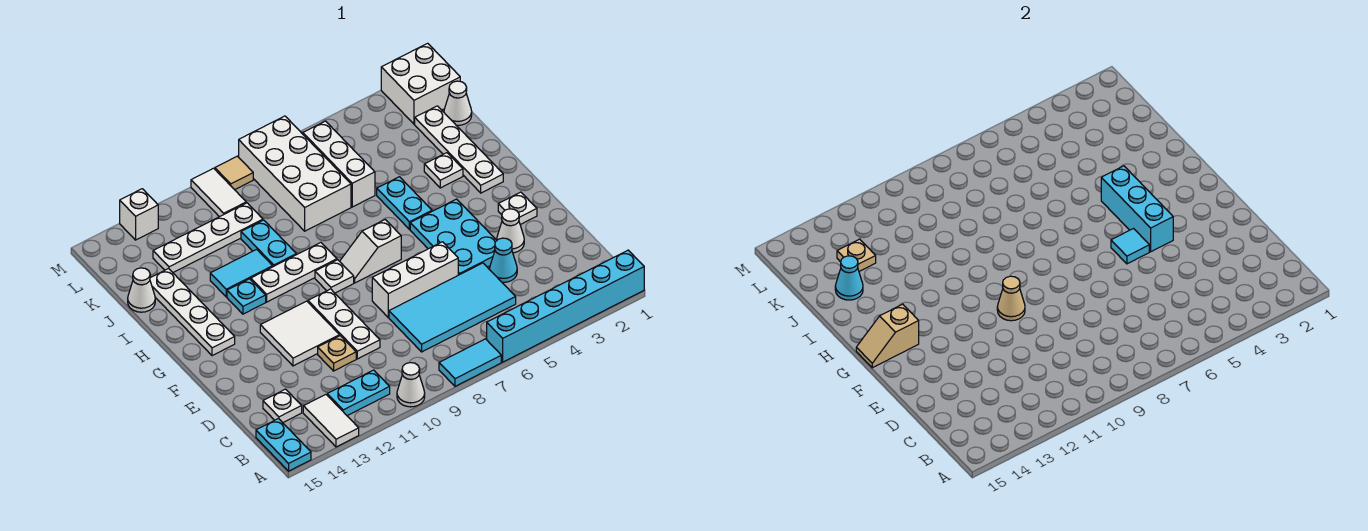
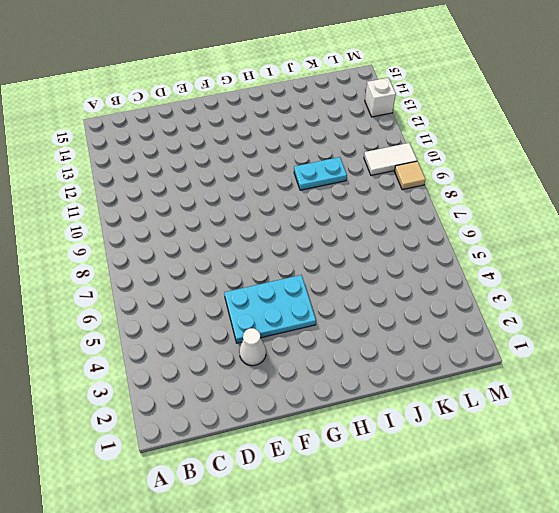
none -> cyan brick A1:A6 level 1
none -> cyan tile A7:A8 level 1
none -> white cone A10 level 1
none -> white tile A13:B13 level 1

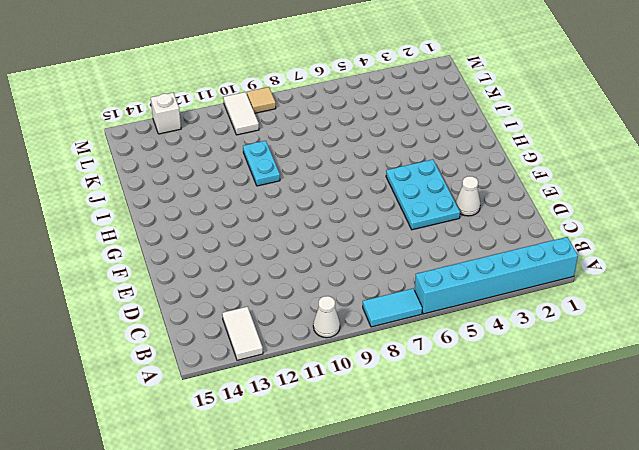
none -> cyan plate A15:B15 level 1
none -> cyan plate B11:B12 level 1
none -> cyan tile C5:D8 level 1
none -> white plate C14 level 1

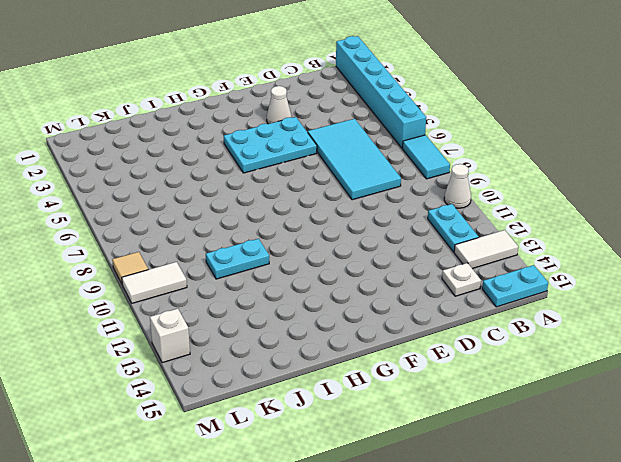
none -> cyan cone D4 level 1
none -> white plate D10:F10 level 1
none -> tan plate D11 level 1
none -> white brick E6:E8 level 1

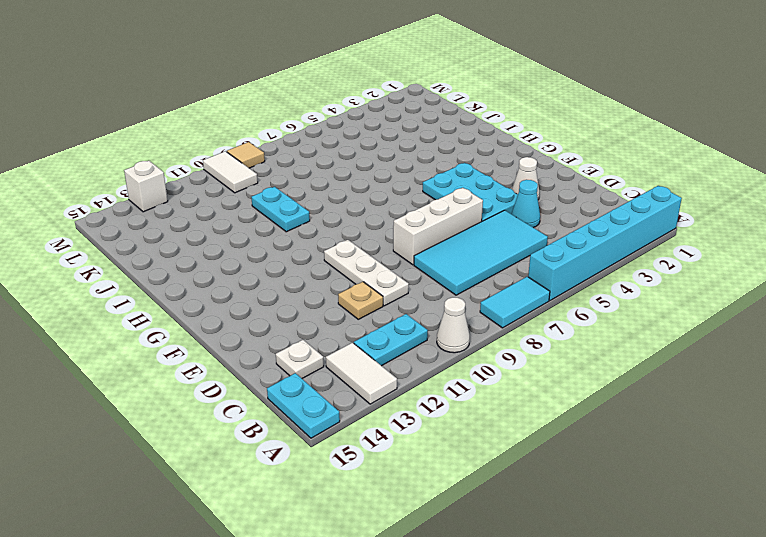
none -> white tile E11:F12 level 1
none -> white plate F2 level 1
none -> white slope G7:G8 level 1 top 7
none -> white plate G9 level 1

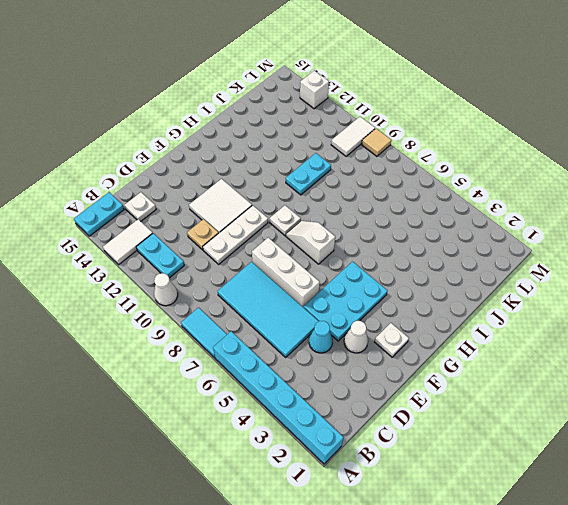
none -> white plate G14:J14 level 1
none -> white plate H2:K2 level 1
none -> cyan plate H5:I5 level 1
none -> white plate H9:H11 level 1

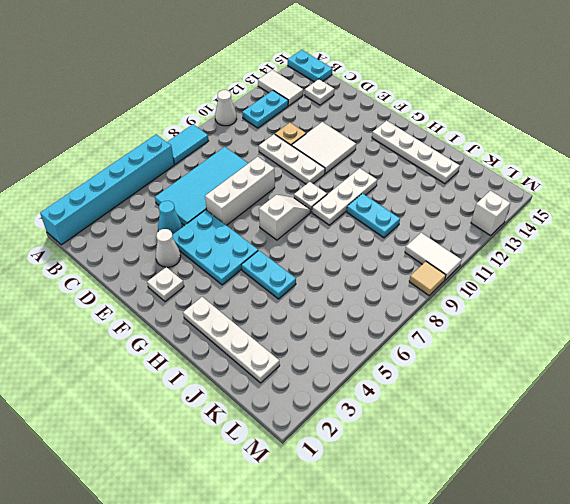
none -> cyan plate H12 level 1
none -> white plate I3 level 1
none -> cyan tile I11:I12 level 1
none -> white brick J6:L6 level 1

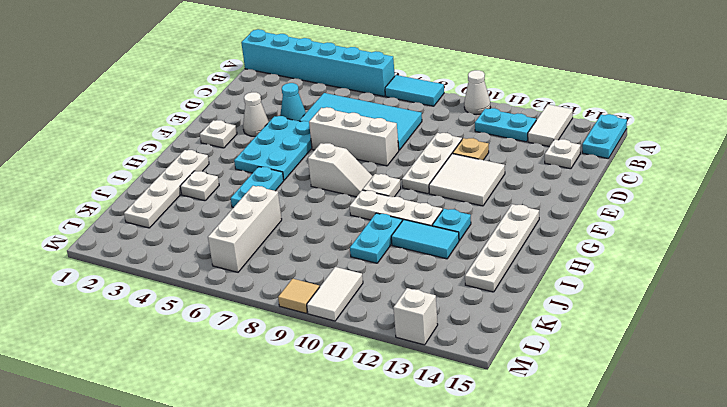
none -> white brick J7:M8 level 1
none -> white cone J15 level 1
none -> white cone K1 level 1
none -> white plate K10:K13 level 1

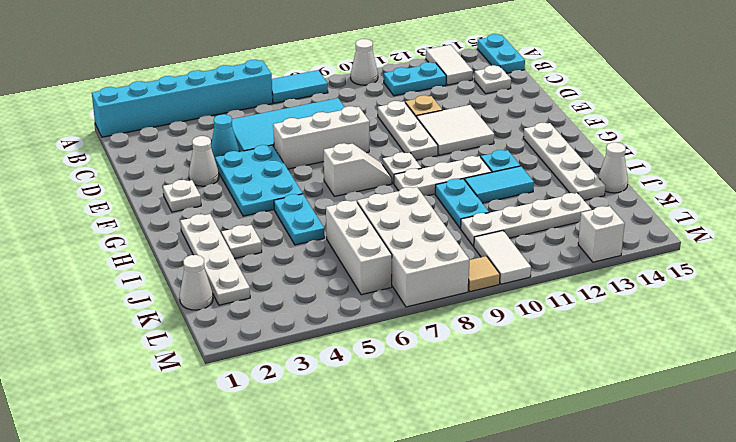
none -> white brick L1:M2 level 1
none -> cyan brick F4:H4 level 2
none -> cyan tile F5 level 2
none -> tan cone F10 level 2

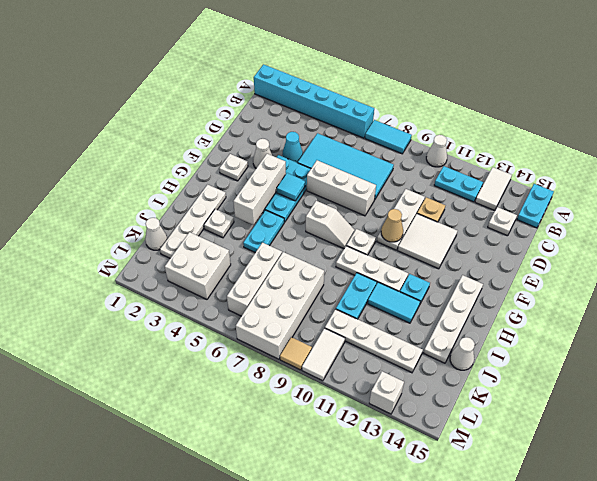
white brick F4:H4 level 2 -> cyan brick F4:H4 level 2
white brick K3:L4 level 1 -> white brick L1:M2 level 1
none -> tan slope G14:G15 level 2 top 14
none -> cyan cone J14 level 2
none -> tan plate K13 level 2

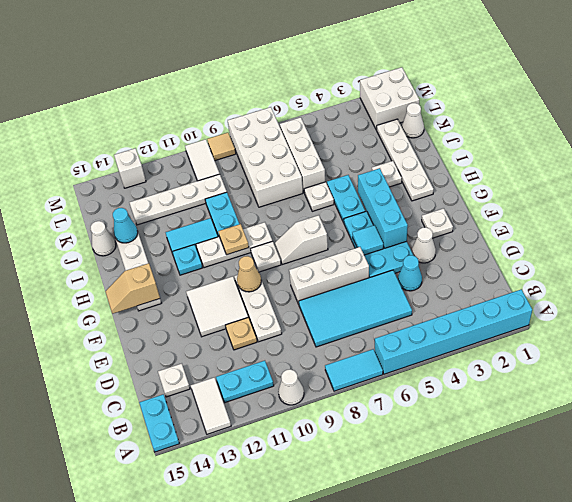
tan plate H10 level 2 -> tan plate K13 level 2
white plate I6 level 1 -> none

